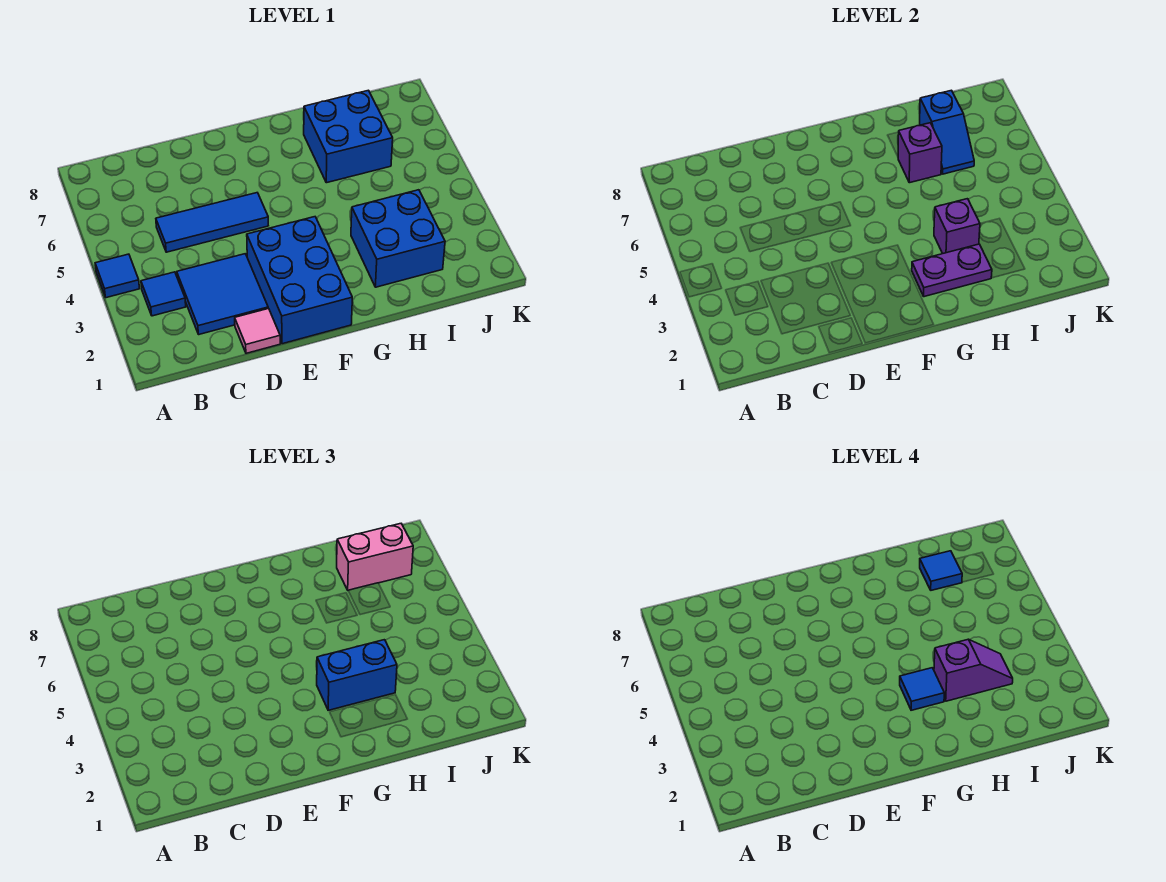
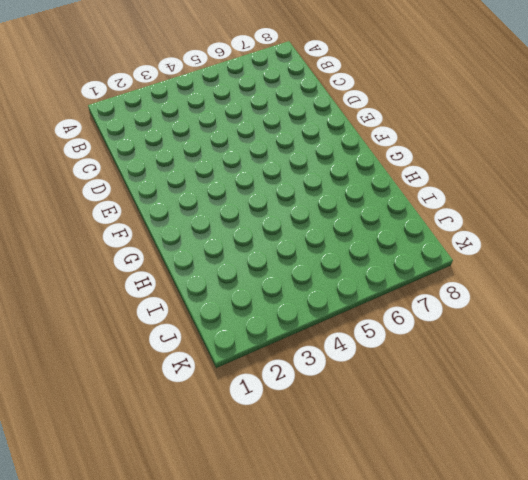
none -> blue tile A4 level 1
none -> blue tile B3 level 1
none -> blue tile C2:D3 level 1

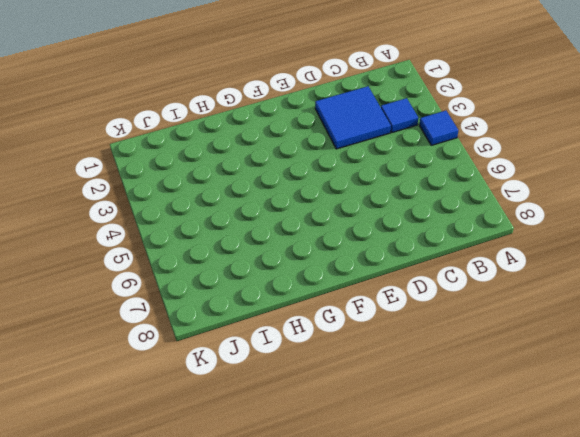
none -> blue tile C5:E5 level 1
none -> pink tile D1 level 1
none -> blue brick E1:F3 level 1

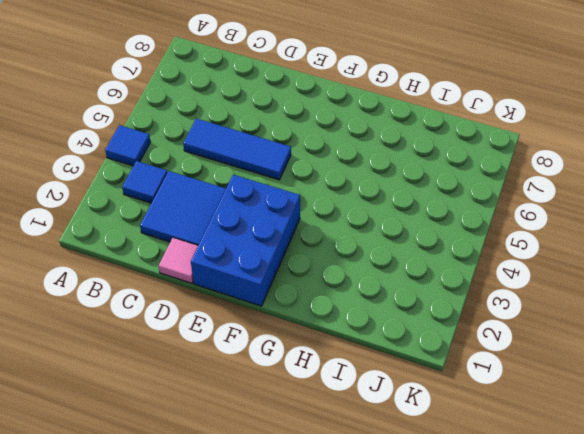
none -> blue brick H2:I3 level 1
none -> blue brick H6:I7 level 1
none -> purple plate G2:H2 level 2

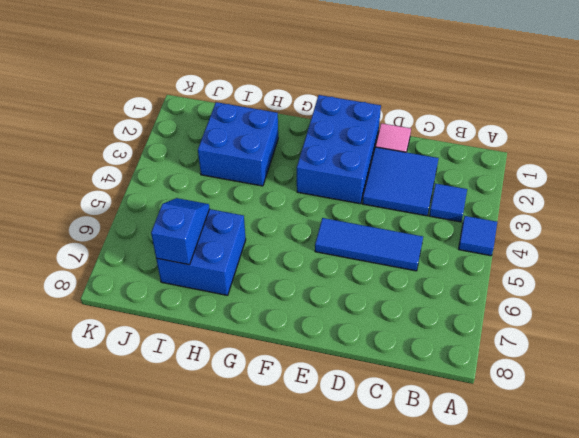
none -> purple plate G2:H2 level 2
none -> purple brick H3 level 2
none -> purple brick H6 level 2

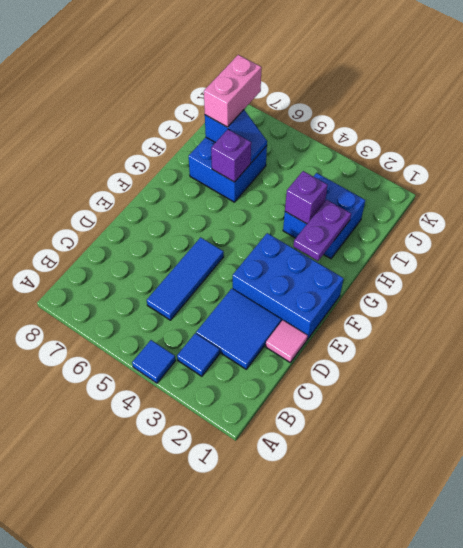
none -> blue brick G3:H3 level 3
none -> blue tile G3 level 4
none -> purple slope H3:I3 level 4 top H

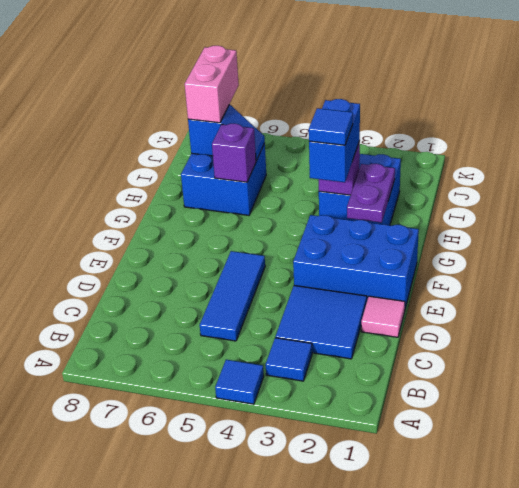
none -> purple slope H3:I3 level 4 top H
none -> blue tile I7 level 4

